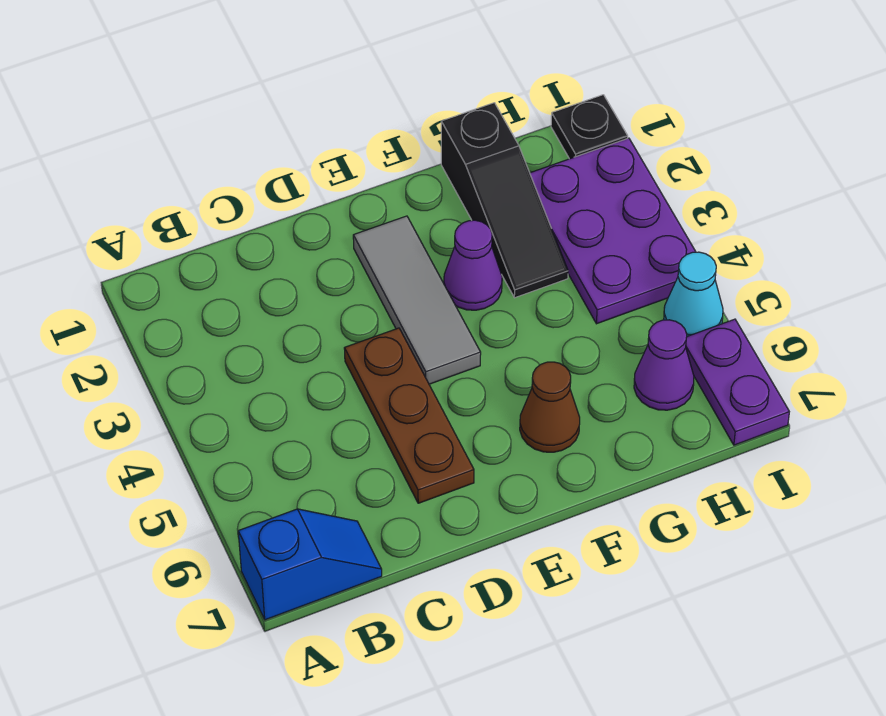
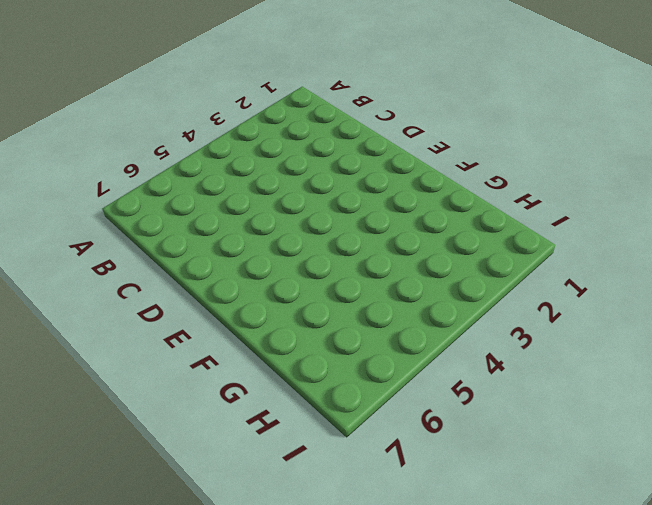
none -> blue slope A7:B7 level 1 top A
none -> brown plate D4:D6 level 1

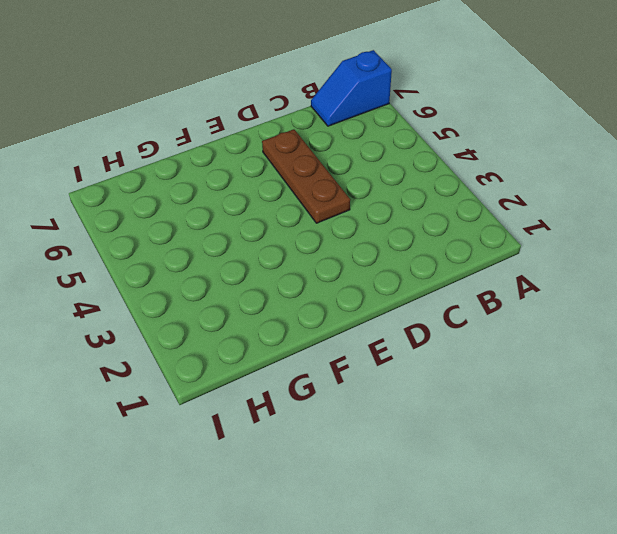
none -> grey tile E2:E4 level 1
none -> purple cone F3 level 1

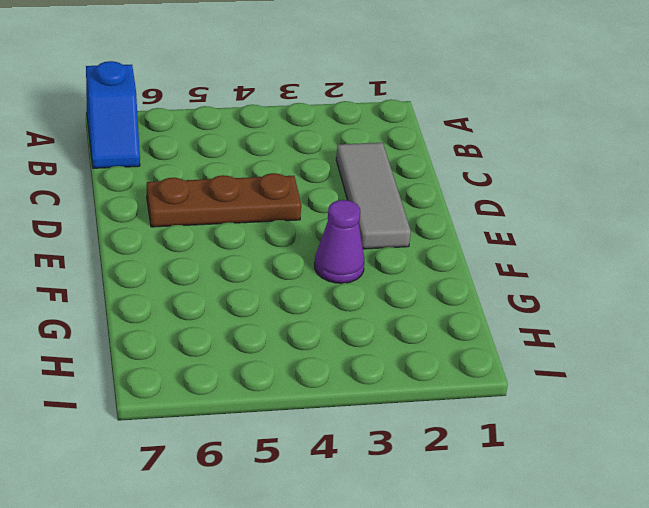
grey tile C2:E2 level 1 -> grey tile E2:E4 level 1
none -> brown cone F6 level 1
none -> black slope G1:G3 level 1 top 1

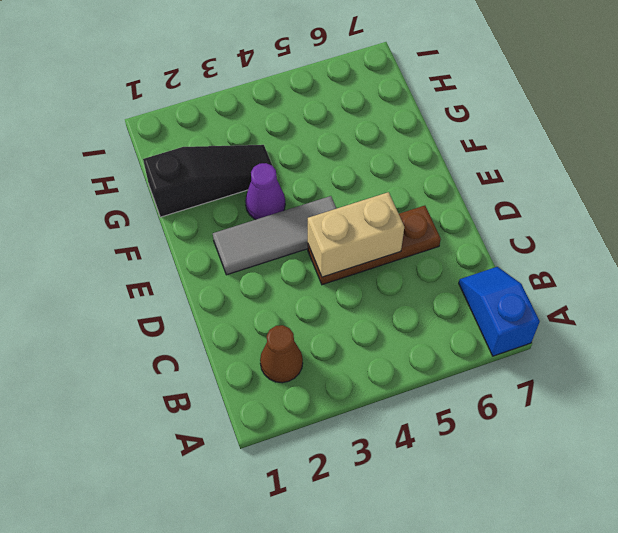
brown cone B2 level 1 -> brown cone F6 level 1
tan brick D4:D5 level 2 -> none
none -> purple plate H2:I4 level 1
none -> purple cone H6 level 1

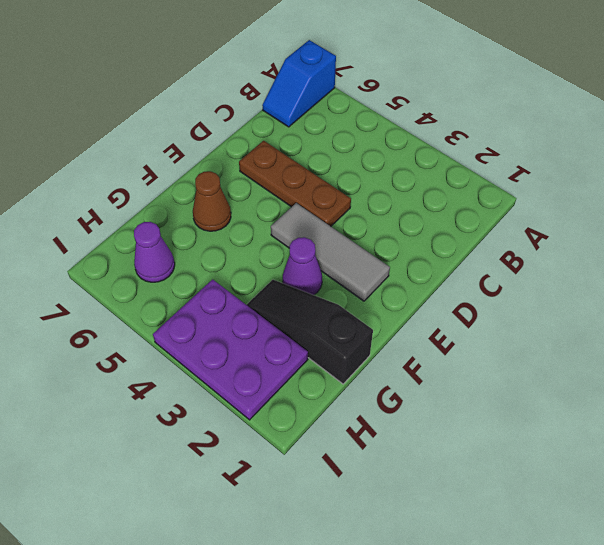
none -> black plate I1 level 1
none -> cyan cone I5 level 1

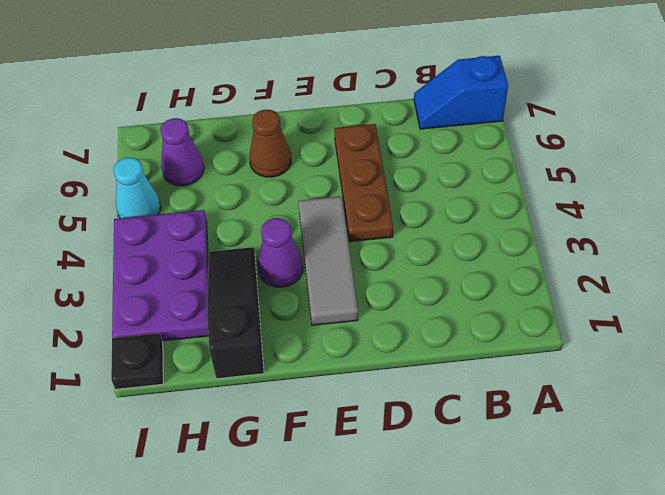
none -> purple plate I6:I7 level 1

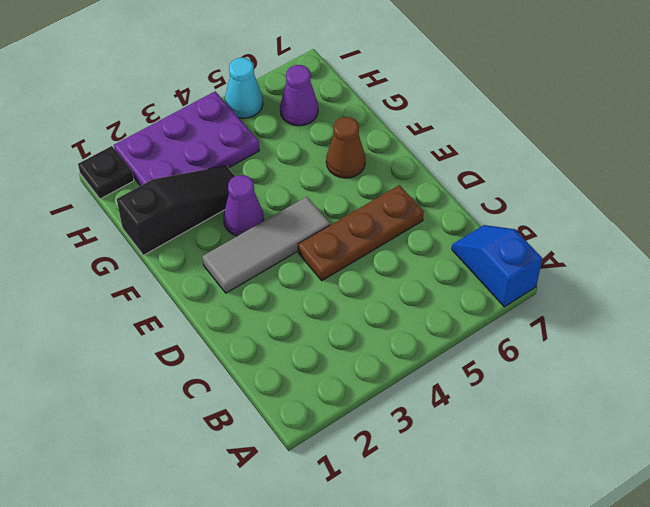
none -> purple plate I6:I7 level 1

